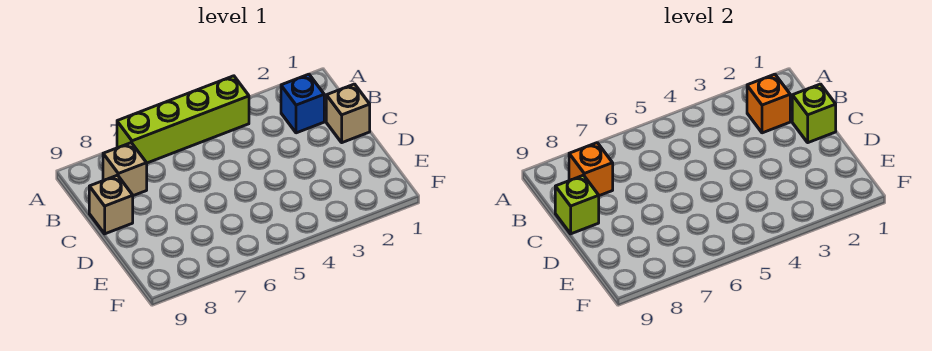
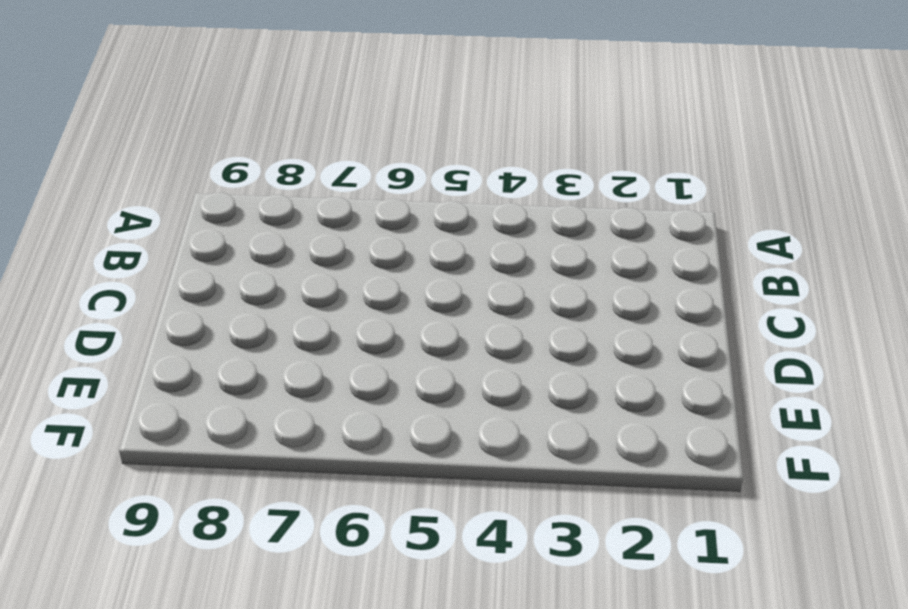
none -> lime brick A4:A7 level 1
none -> blue brick B2 level 1

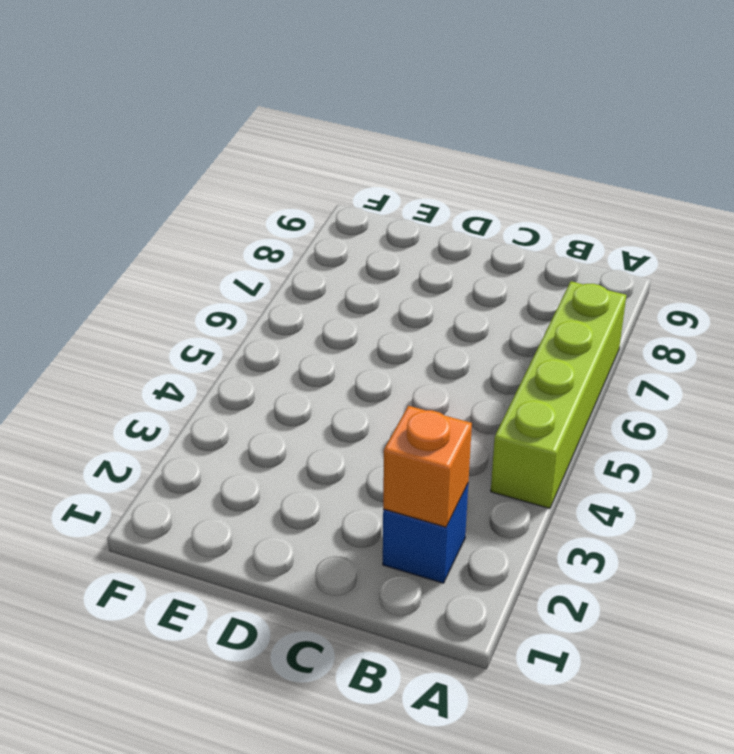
none -> tan brick B8 level 1
none -> tan brick C1 level 1

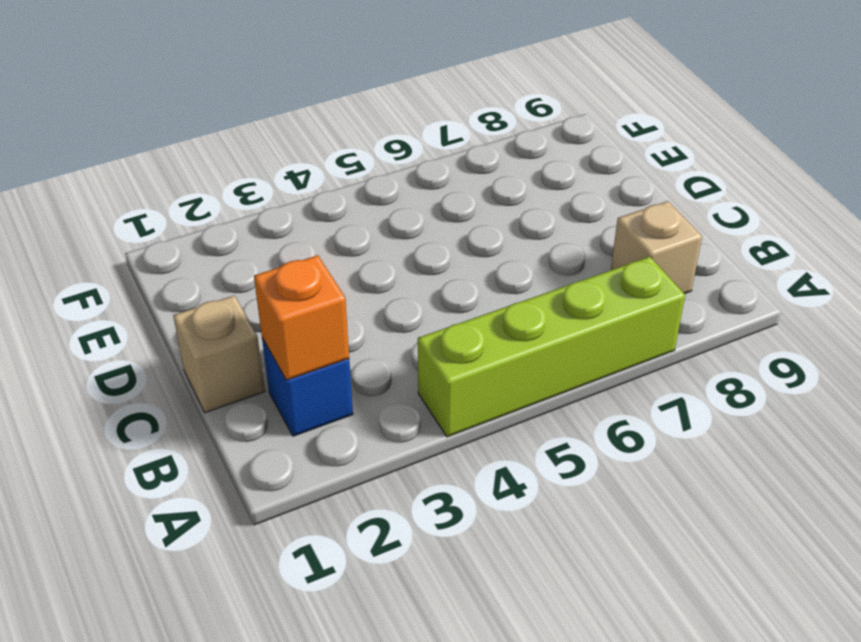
none -> tan brick C9 level 1
none -> orange brick B8 level 2

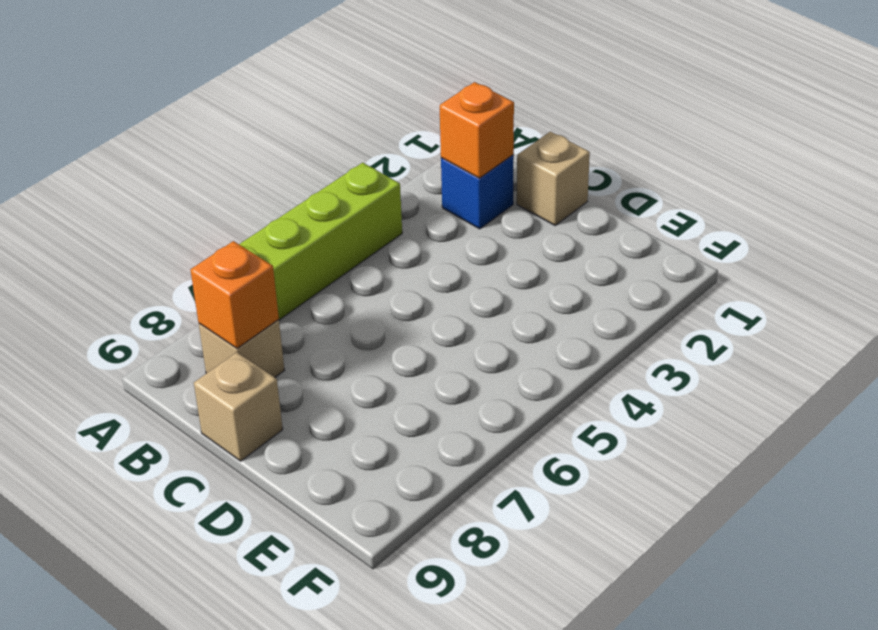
none -> lime brick C1 level 2
none -> lime brick C9 level 2

